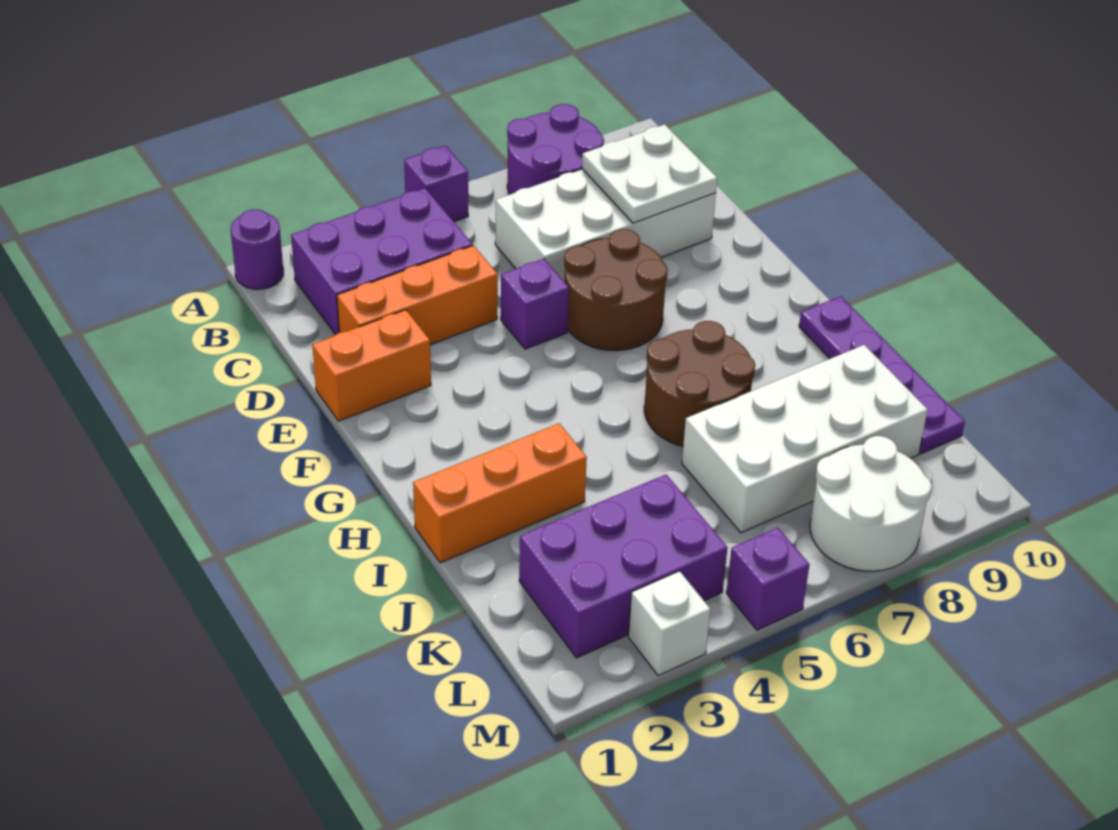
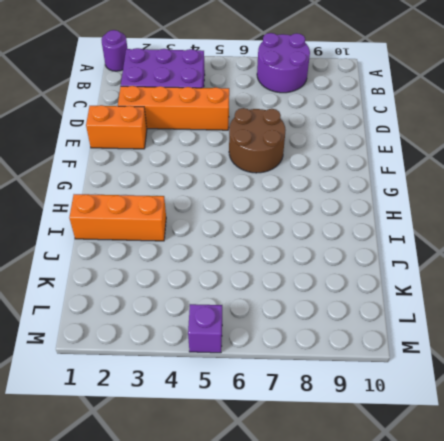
orange brick D2:D5 level 1 -> orange brick D2:D4 level 1
none -> purple brick A5 level 1
none -> white brick C6:D9 level 1
none -> purple brick E5 level 1

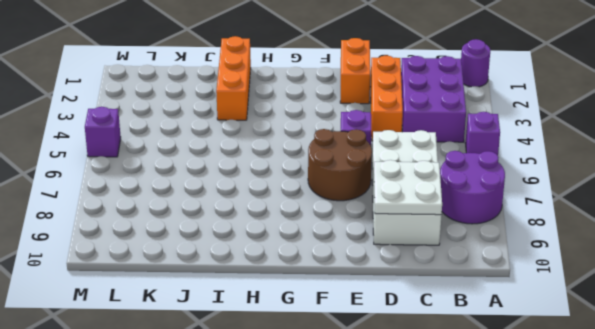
none -> brown round brick H6:I7 level 1
none -> purple plate H10:K10 level 1
none -> white brick J6:K9 level 1

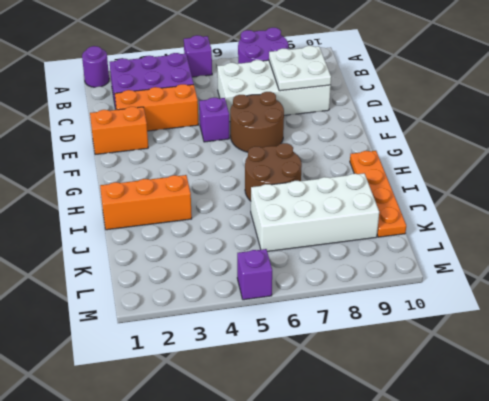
orange plate H10:K10 level 1 -> purple plate H10:K10 level 1
none -> purple brick K2:L4 level 1
none -> white round brick L7:M8 level 1
none -> white brick M3 level 1

